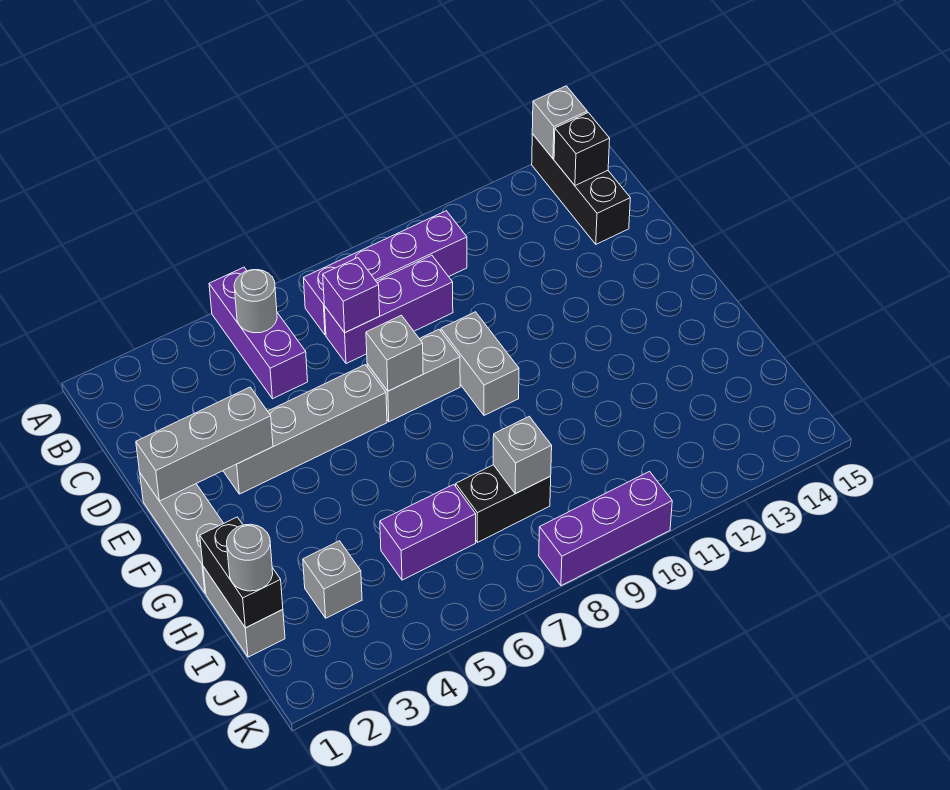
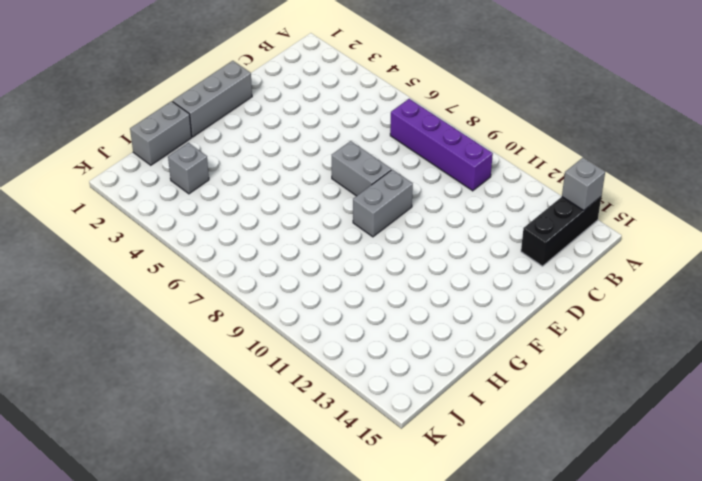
none -> purple brick A5:C5 level 1
none -> purple brick C7:C9 level 1
none -> grey brick E3:E6 level 1

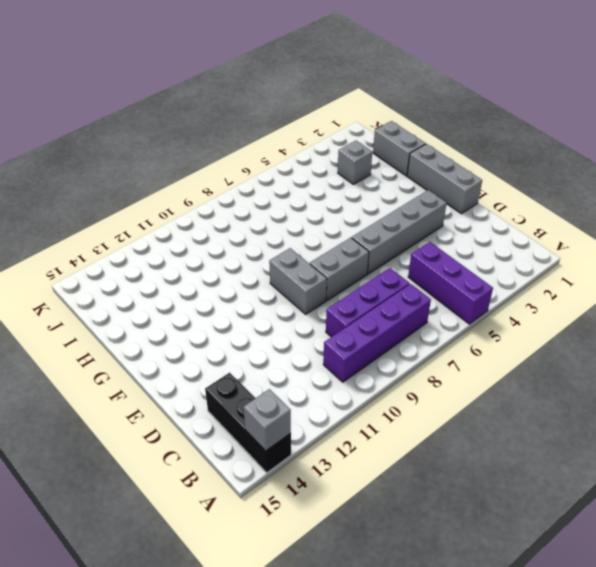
none -> purple brick I5:I6 level 1
none -> black brick I7:I8 level 1
none -> purple brick K8:K10 level 1

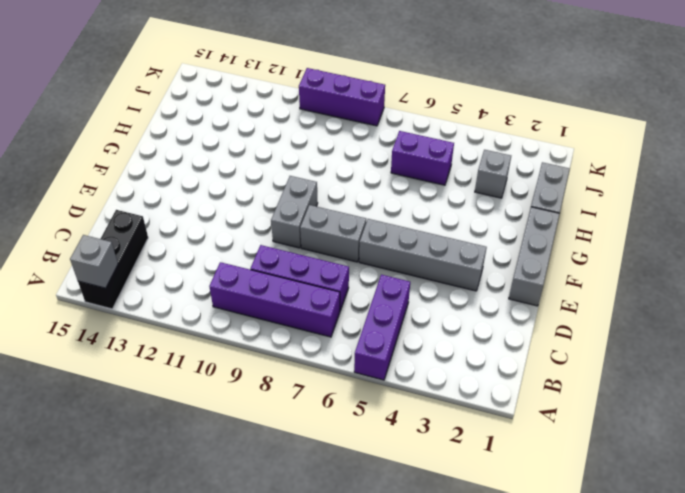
none -> black brick I7:I8 level 1
none -> grey round brick B5 level 2
none -> black brick B14 level 2

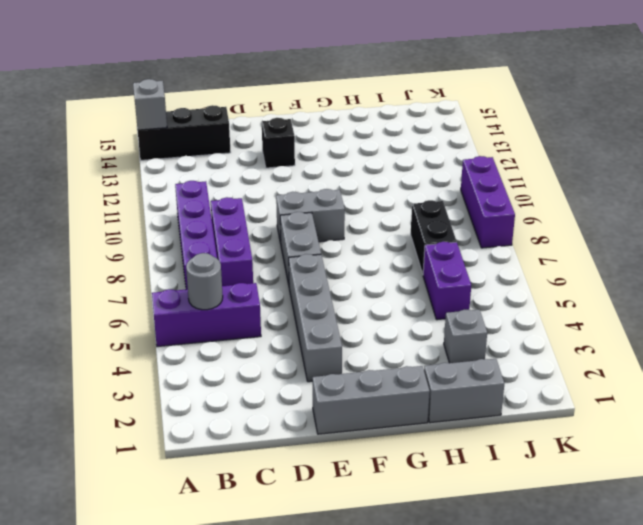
black brick E13 level 1 -> black brick B14 level 2
none -> purple brick C7 level 2
none -> grey brick E1:E3 level 2
none -> grey brick E7 level 2

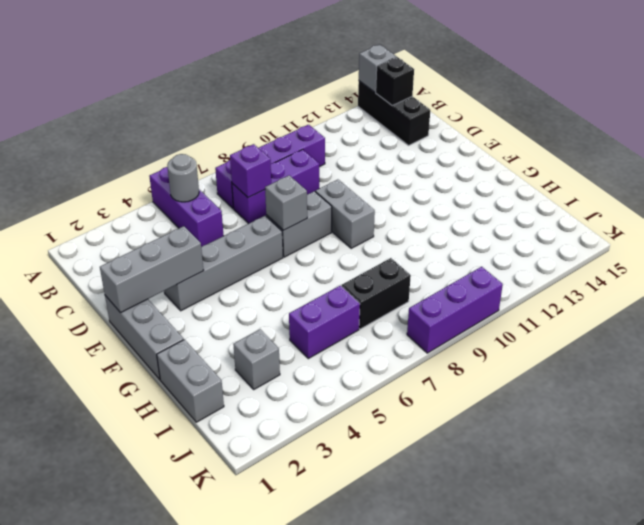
none -> black brick H1:I1 level 2
none -> grey brick I8 level 2
none -> grey round brick I1 level 3

